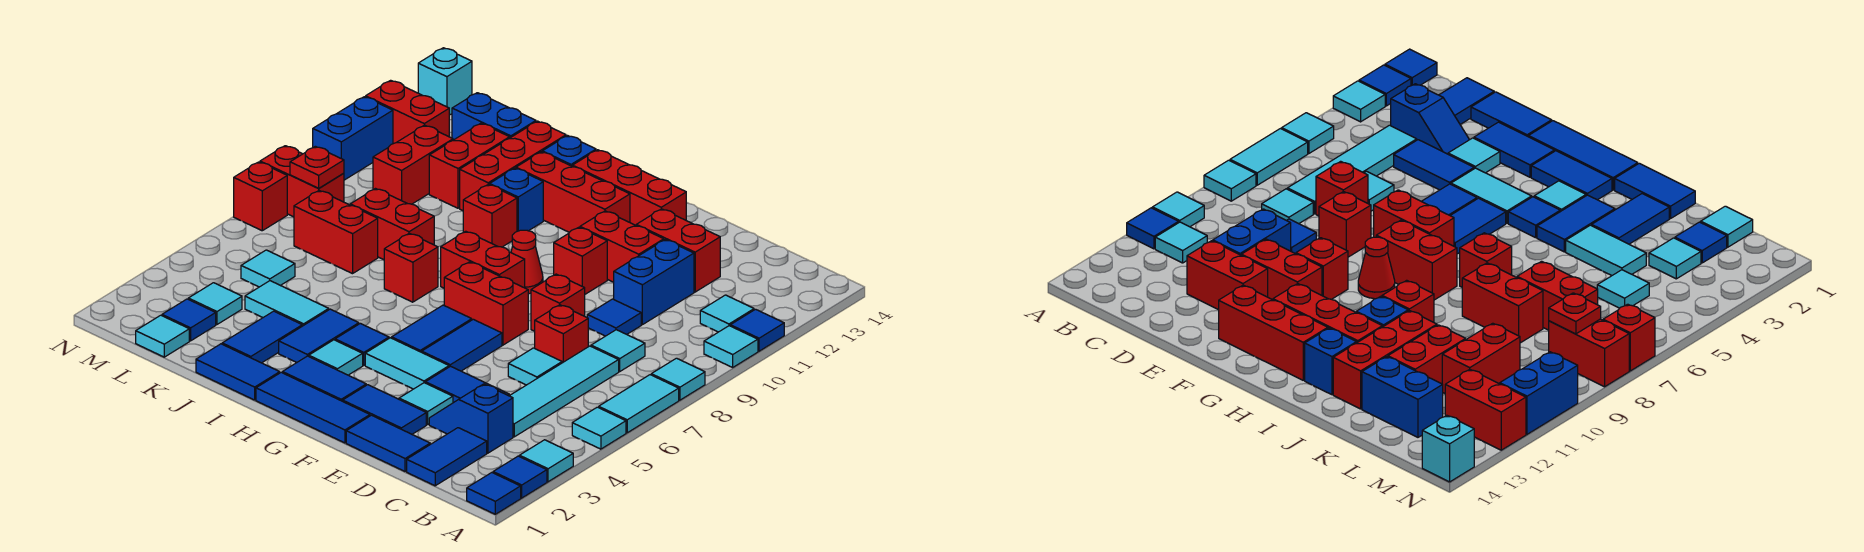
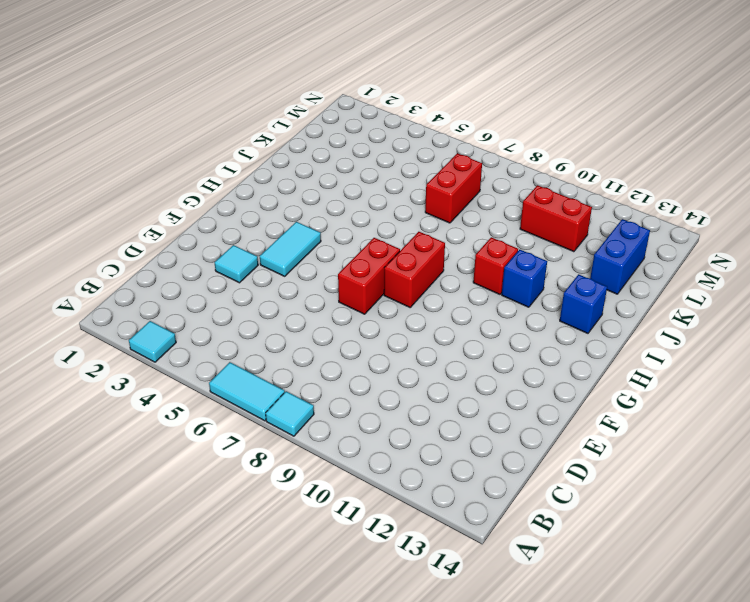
none -> blue tile A1 level 1
none -> blue tile A2 level 1
none -> cyan tile A5 level 1
none -> cyan tile A10 level 1

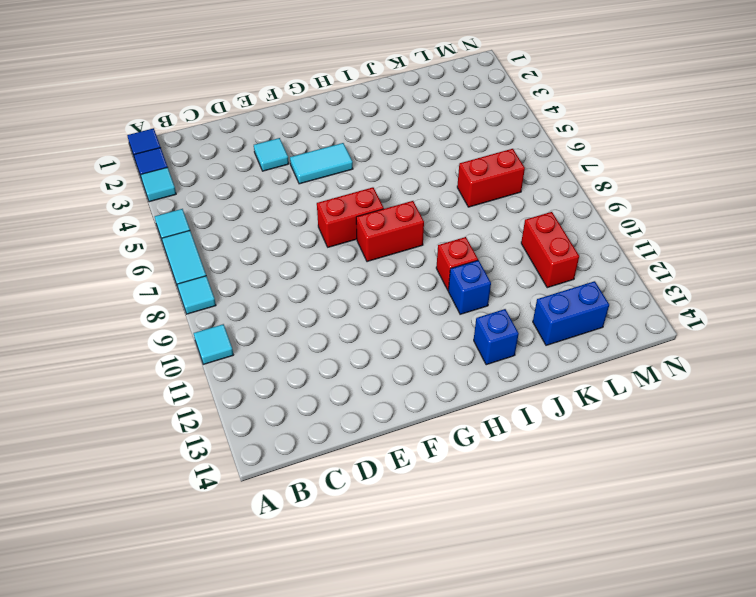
none -> blue tile A11 level 1
none -> cyan tile B11 level 1
none -> blue tile C1:C2 level 1
none -> blue slope C3:D3 level 1 top C

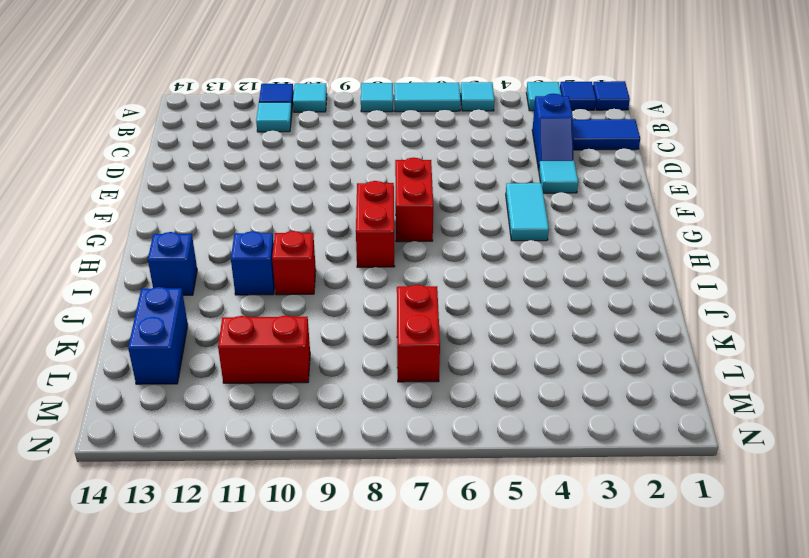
none -> cyan tile C4:C7 level 1
none -> cyan tile C8 level 1
none -> blue tile D1:E1 level 1
none -> blue tile D4:E4 level 1

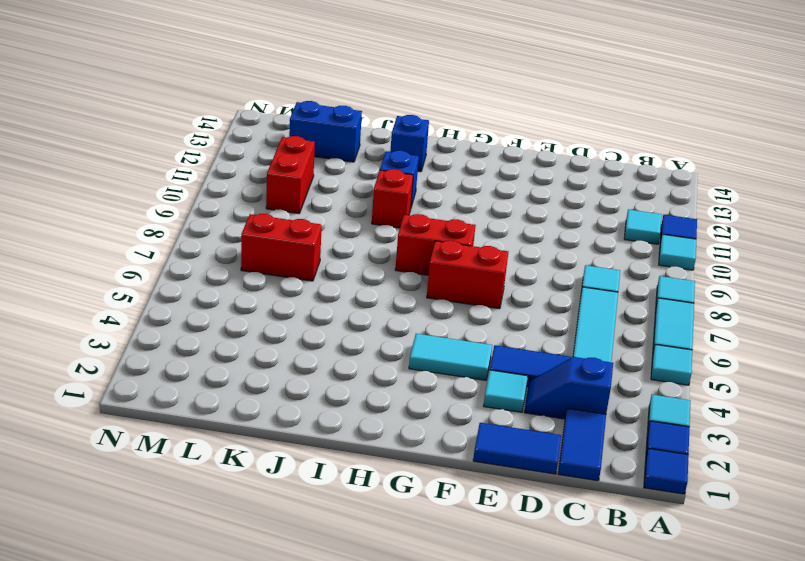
none -> cyan tile D6 level 1
none -> red brick D7 level 1
none -> blue tile D9 level 1
none -> blue brick D10:D11 level 1

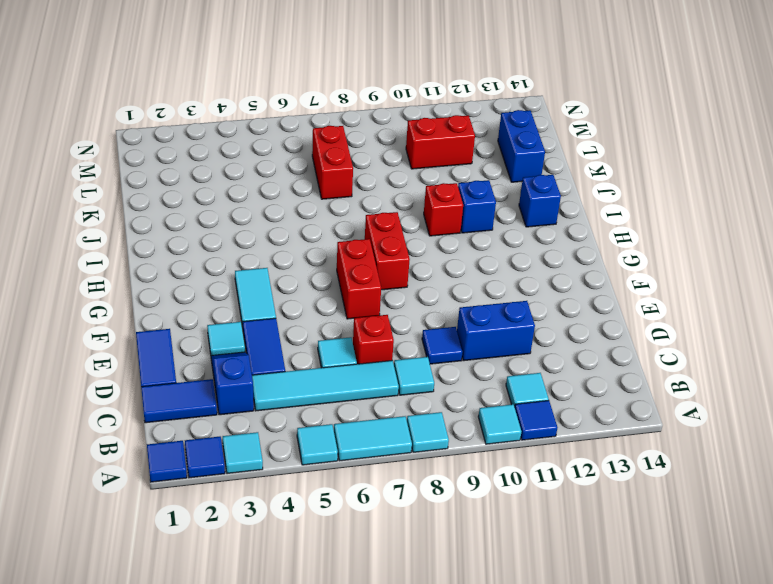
none -> red brick D12:E12 level 1
none -> blue tile E2:F2 level 1
none -> red brick E8 level 1
none -> red brick E11:F11 level 1

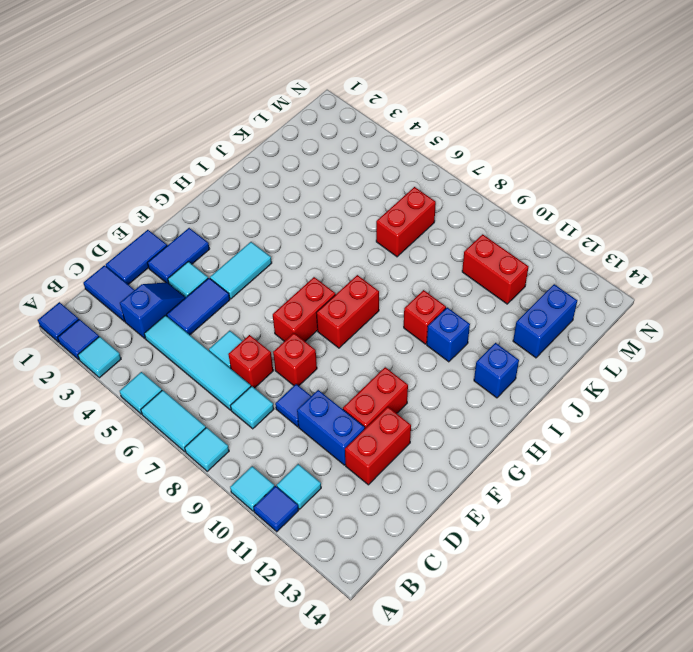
none -> blue tile F1:H1 level 1
none -> blue tile F5:F6 level 1
none -> red brick F10 level 1
none -> red brick F13:H13 level 1

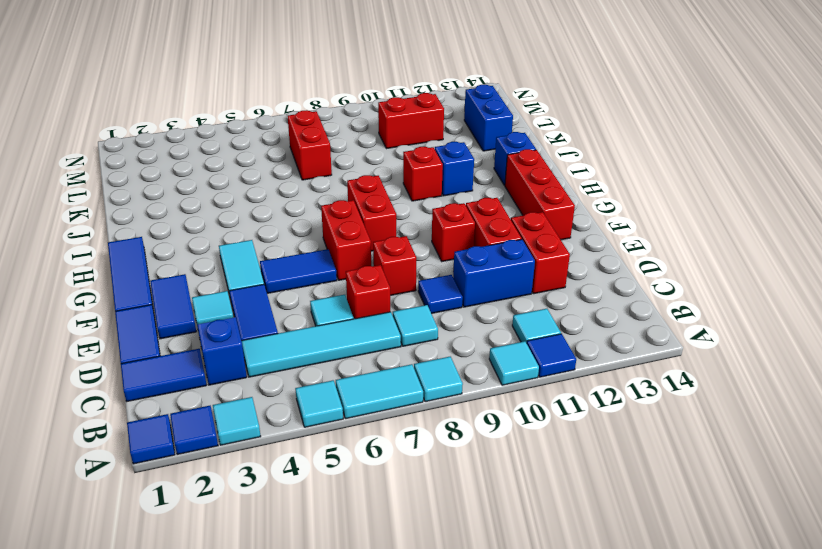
none -> blue tile G2:H2 level 1
none -> blue tile G5:G6 level 1
none -> red cone G9 level 1
none -> red brick G12:I12 level 1

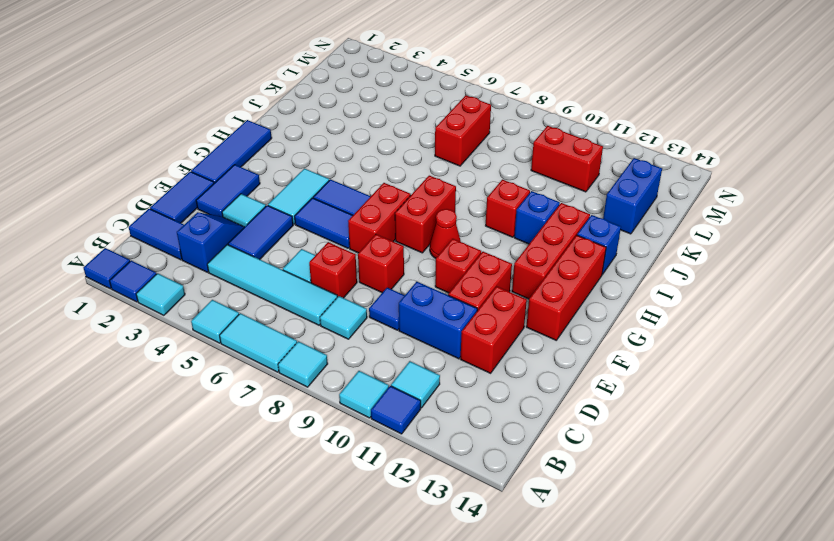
none -> blue tile G2:H2 level 1
none -> cyan tile H3 level 1
none -> blue tile H4 level 1
none -> blue tile I1:J1 level 1

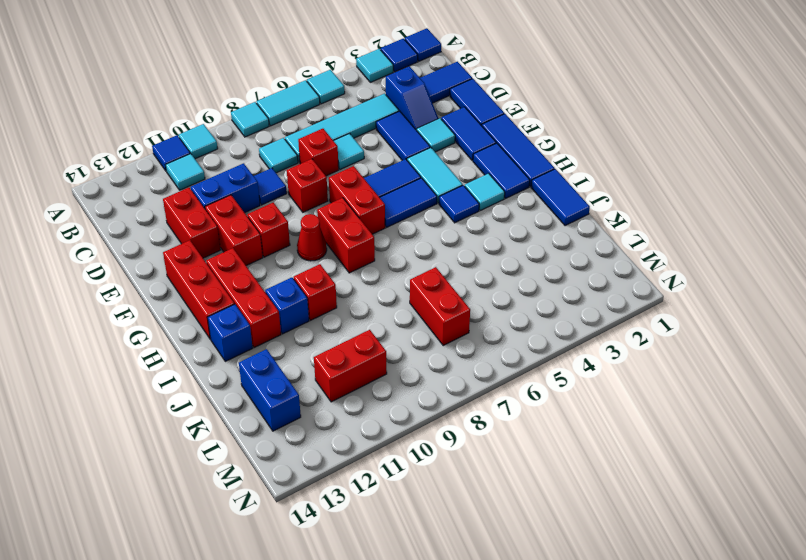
none -> blue tile I3:I4 level 1
none -> red brick I7 level 1
none -> blue tile J2:J3 level 1
none -> cyan tile J4:K4 level 1

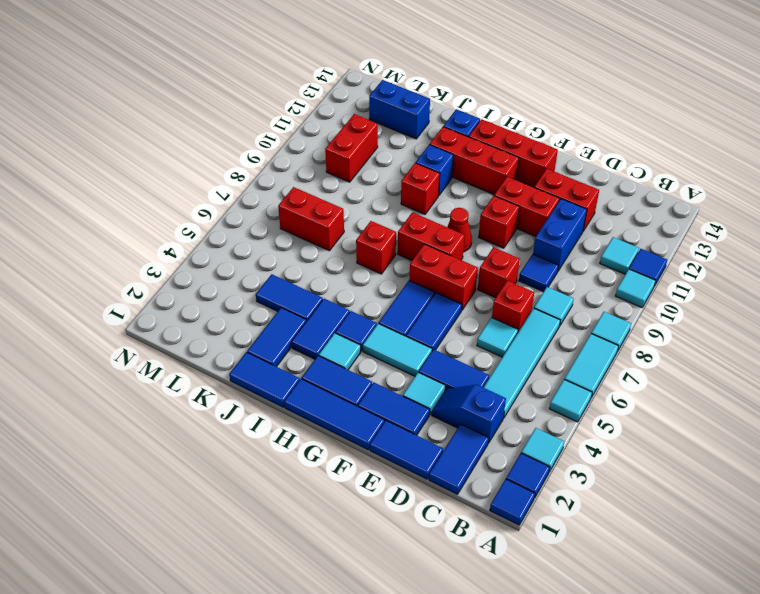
blue tile J4:K4 level 1 -> cyan tile J4:K4 level 1
none -> red brick J8:K8 level 1
none -> red brick J11:J13 level 1
none -> red brick K11:K12 level 1
none -> cyan tile L1 level 1

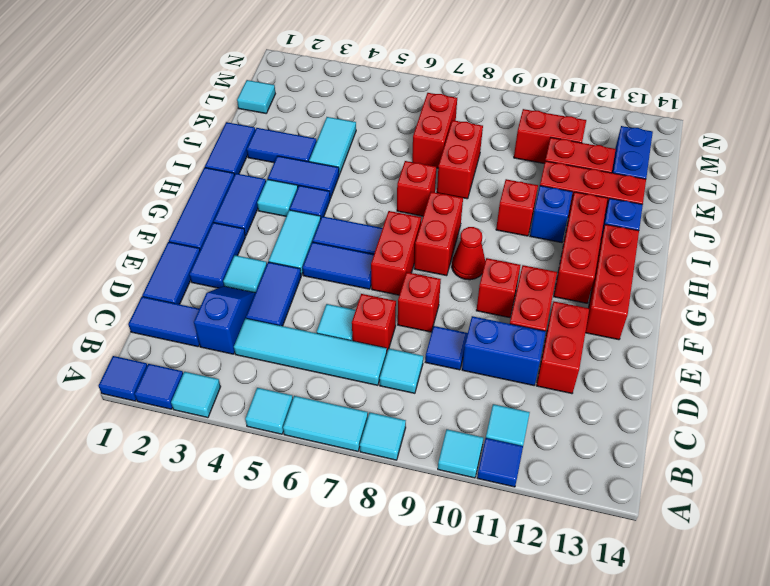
none -> blue tile L2 level 1
none -> cyan tile L3 level 1
none -> cyan tile L5 level 1
none -> red brick M8:N8 level 1

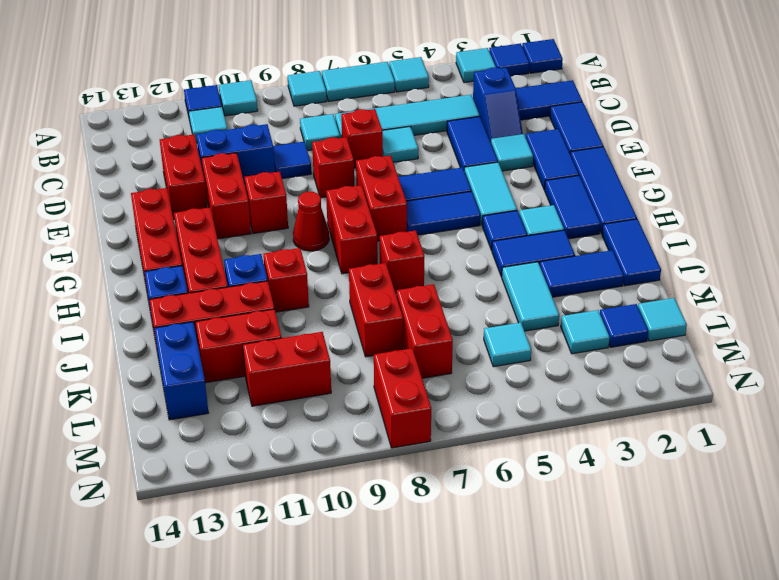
none -> red brick M12:N12 level 1
none -> red brick N7 level 1
none -> blue brick N10:N11 level 1
none -> cyan brick N14 level 1

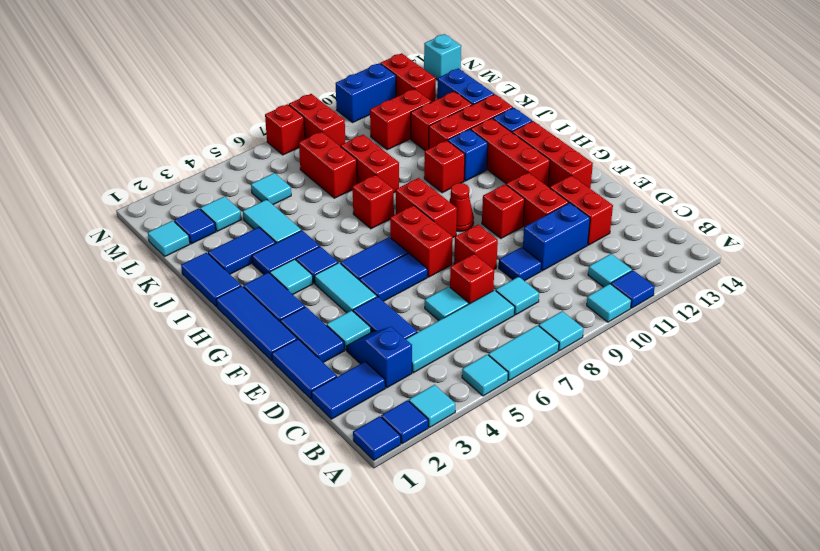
none -> red plate M8 level 2

